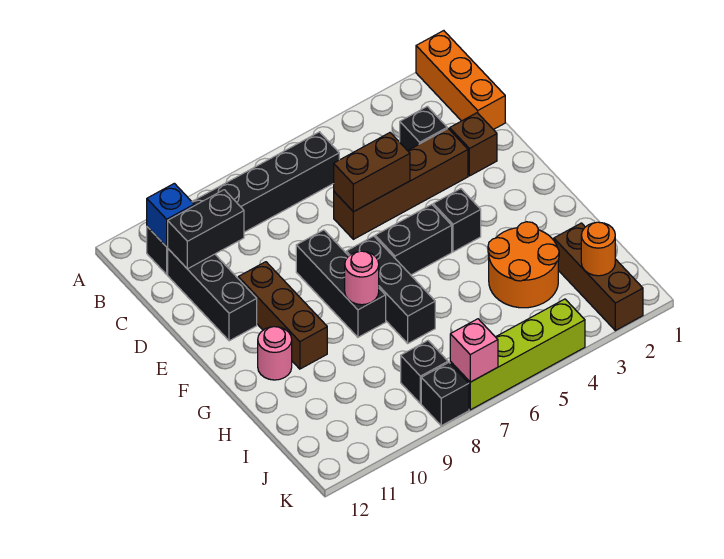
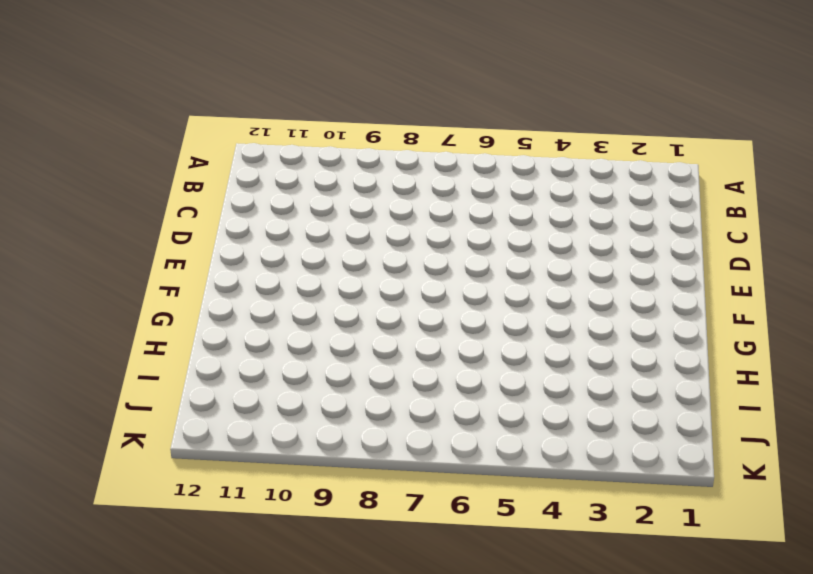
none -> orange brick A1:C1 level 1
none -> black brick B6:B11 level 1
none -> black brick C3 level 1

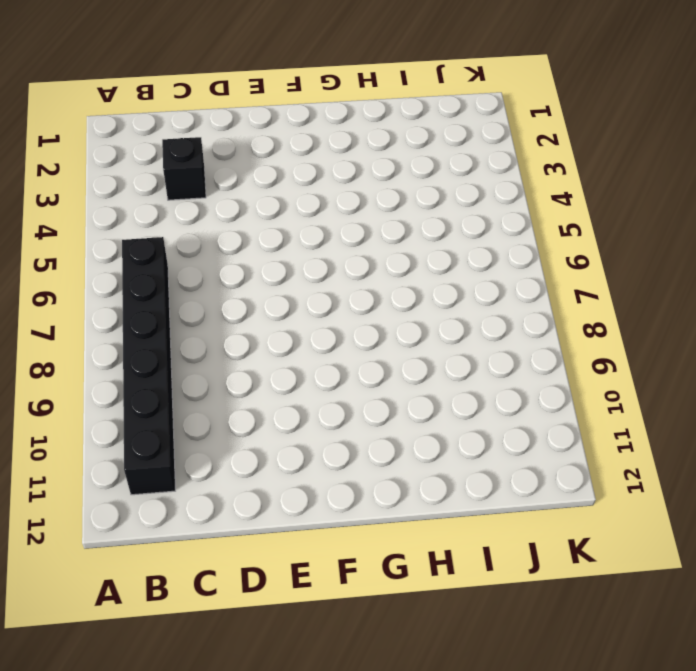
none -> orange brick A1:C1 level 1
none -> black brick C11:E11 level 1
none -> brown brick D2 level 1

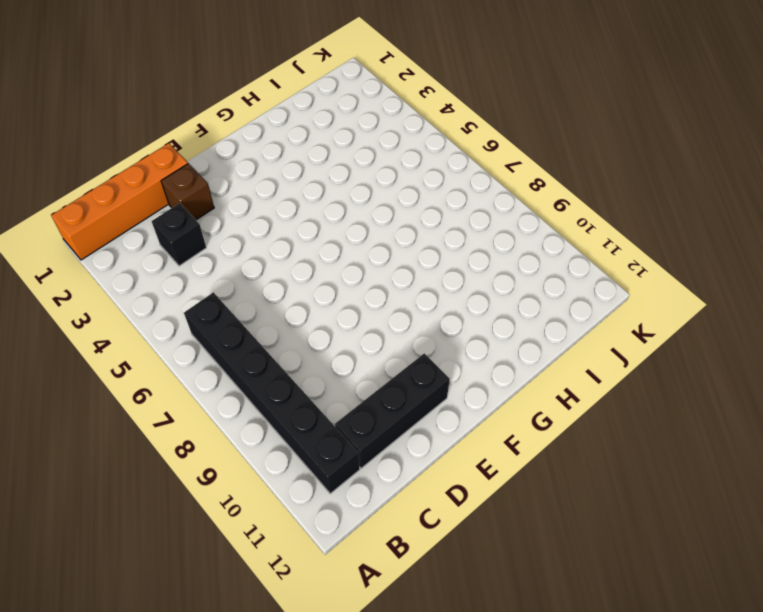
orange brick A1:D1 level 1 -> orange brick A1:C1 level 1
none -> brown brick D3:D6 level 1
none -> black brick E8:G8 level 1
none -> brown brick E10:G10 level 1

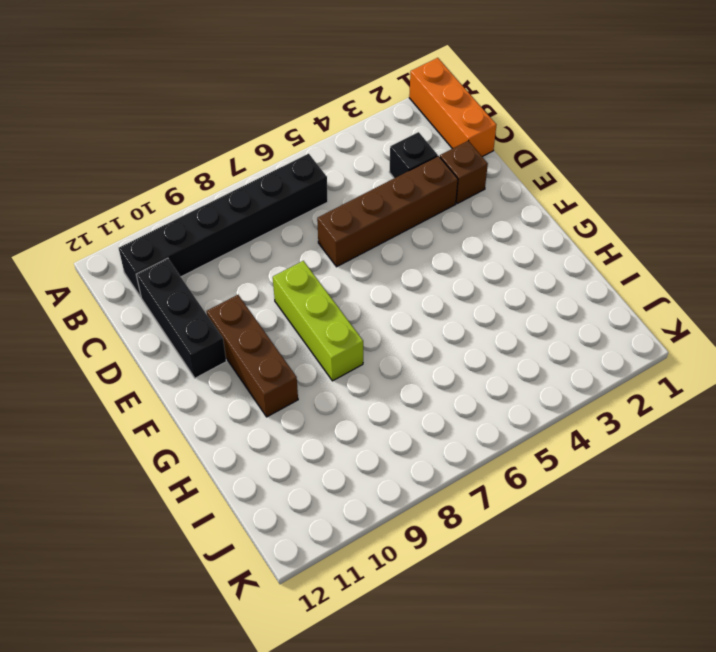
lime brick E8:G8 level 1 -> black brick E8:G8 level 1
none -> black brick F4 level 1
none -> black brick F5:F6 level 1
none -> black brick F7:H7 level 1

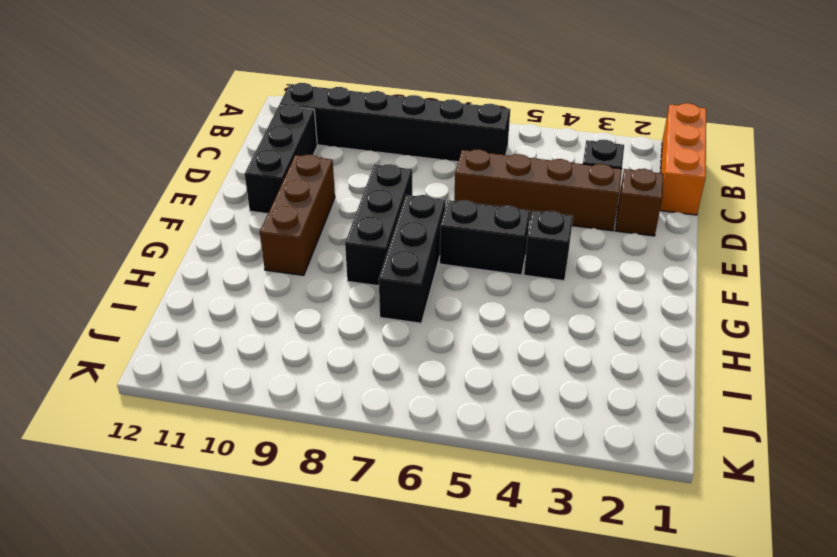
none -> pink round brick G11 level 1
none -> orange round brick H3:I4 level 1
none -> brown brick I2:K2 level 1

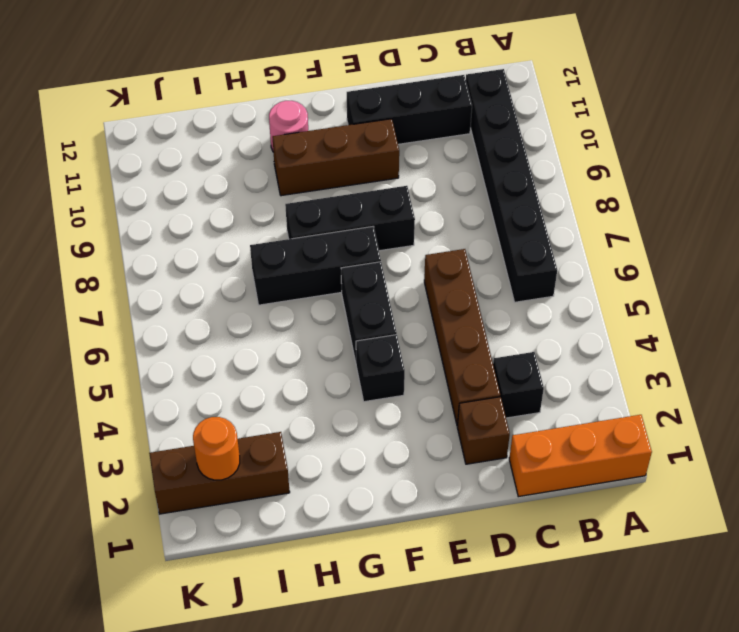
none -> orange round brick H3:I4 level 1
none -> black brick J8 level 1
none -> lime brick K4:K7 level 1

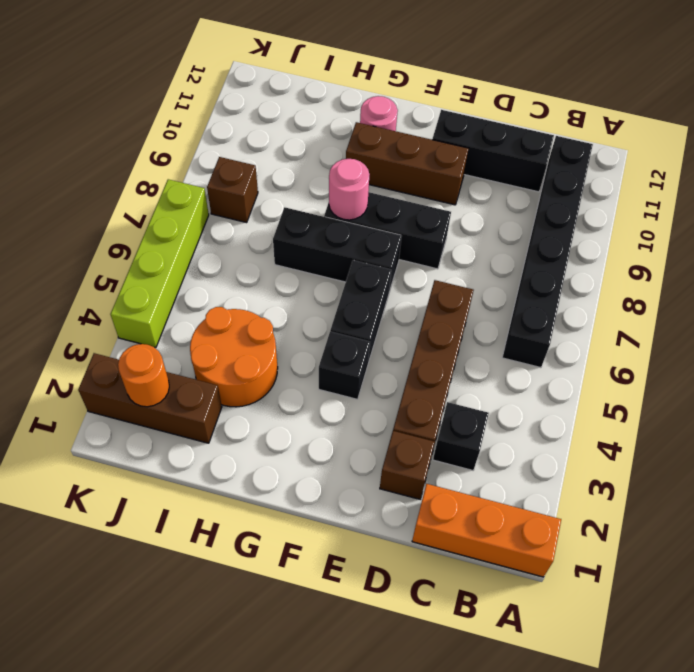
brown brick J8 level 1 -> black brick J8 level 1
none -> black brick K8 level 1
none -> blue brick B11 level 2
none -> black brick C10:C11 level 2

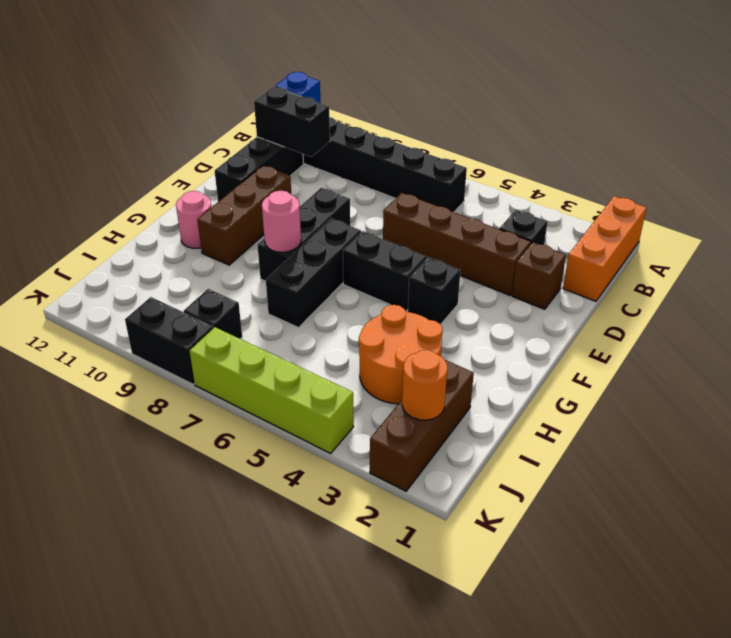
black brick K8:K9 level 1 -> black brick K8 level 1
none -> brown brick D5:D6 level 2
none -> pink brick K7 level 2

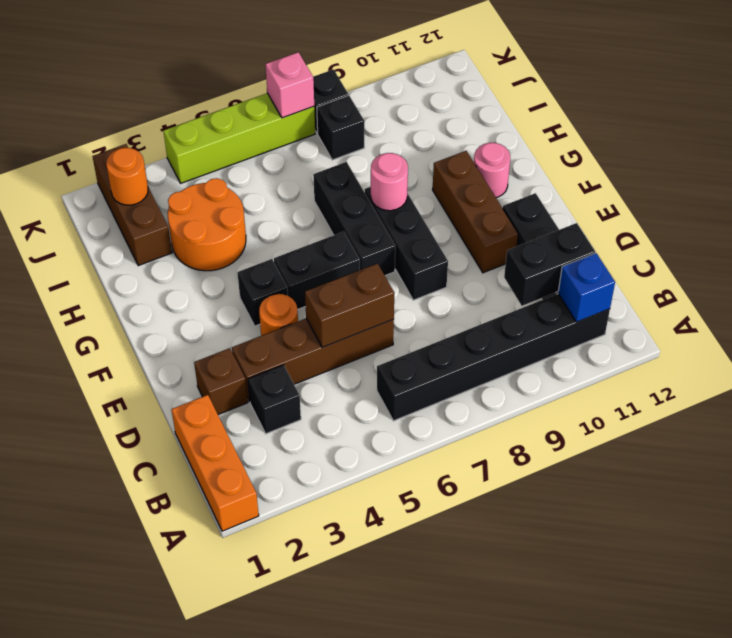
orange round brick E4 level 1 -> none

